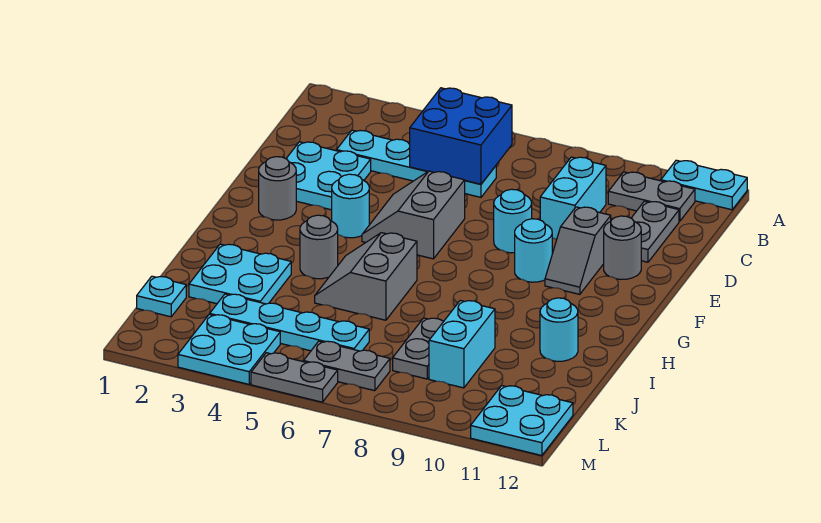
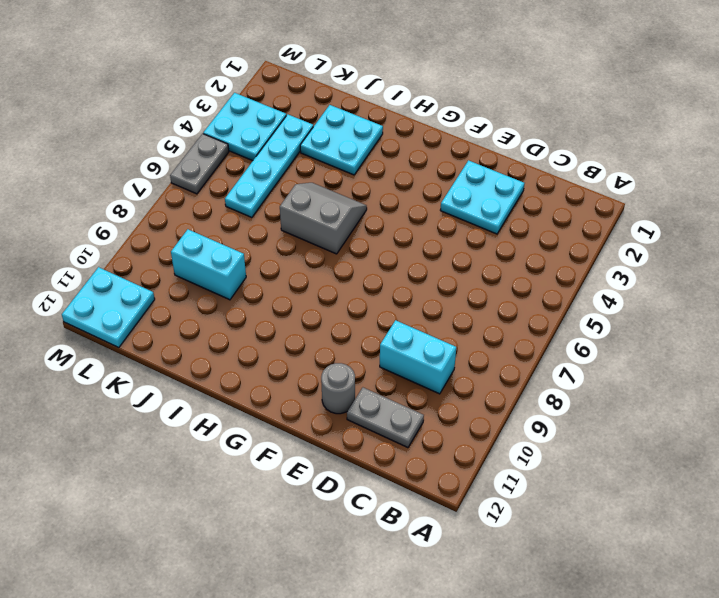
none -> cyan plate A11:A12 level 1
none -> grey plate B10:B11 level 1
none -> cyan plate C3:C6 level 1

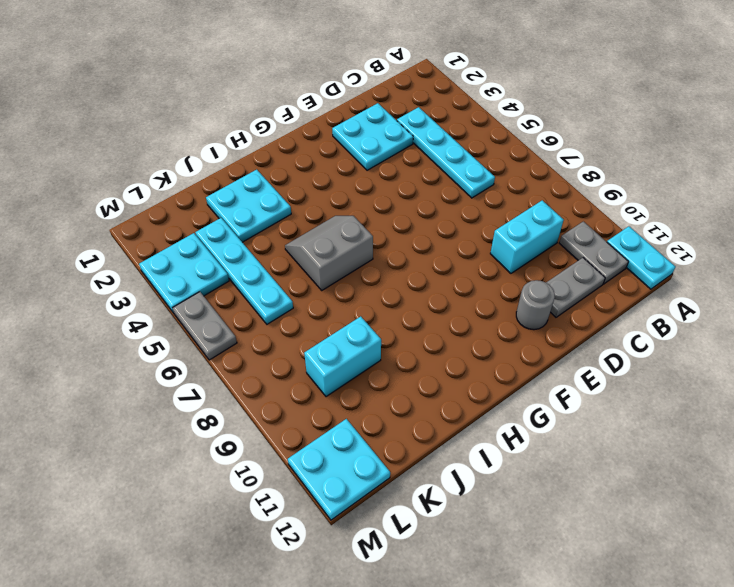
none -> grey slope E5:F6 level 1 top 6
none -> cyan round brick E8 level 1
none -> grey slope E10:F10 level 1 top E

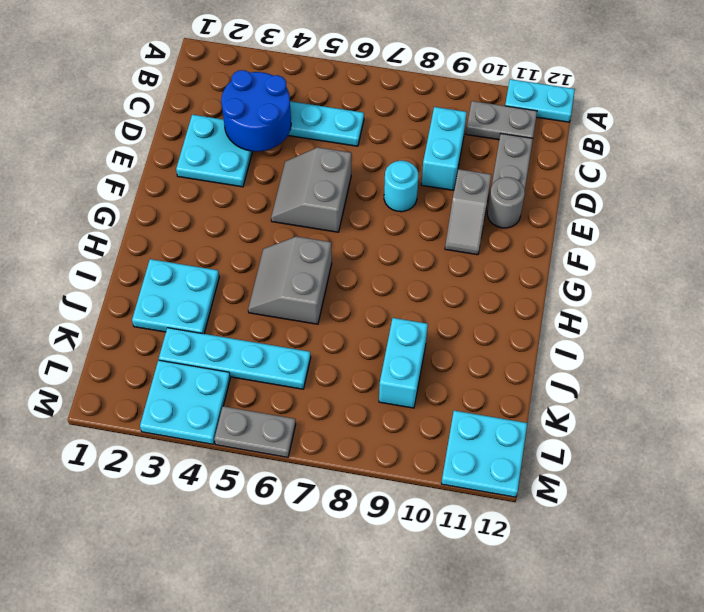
blue round brick C3:D4 level 2 -> none
none -> grey round brick F2 level 1
none -> cyan round brick F4 level 1
none -> cyan round brick F9 level 1

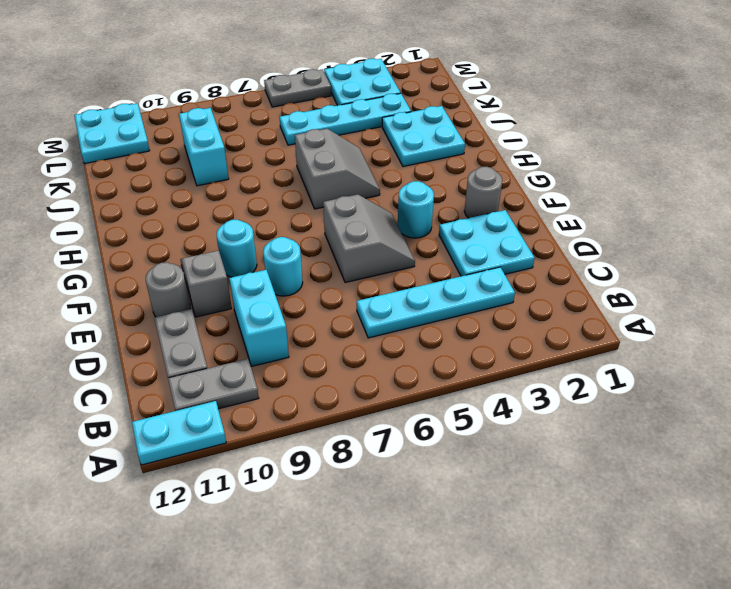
none -> grey round brick H4 level 1
none -> cyan round brick I11 level 1
none -> grey plate J8:K8 level 1

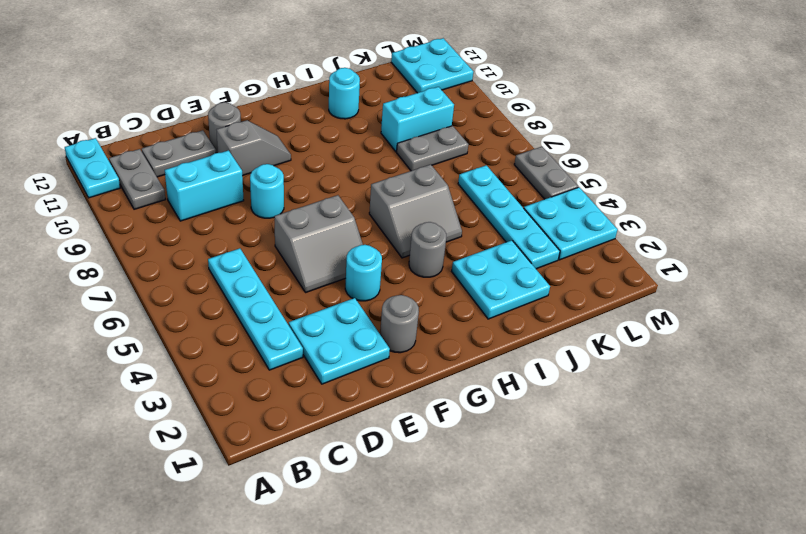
none -> cyan round brick F9 level 1
none -> cyan plate K1 level 1
none -> grey plate L6:L7 level 1

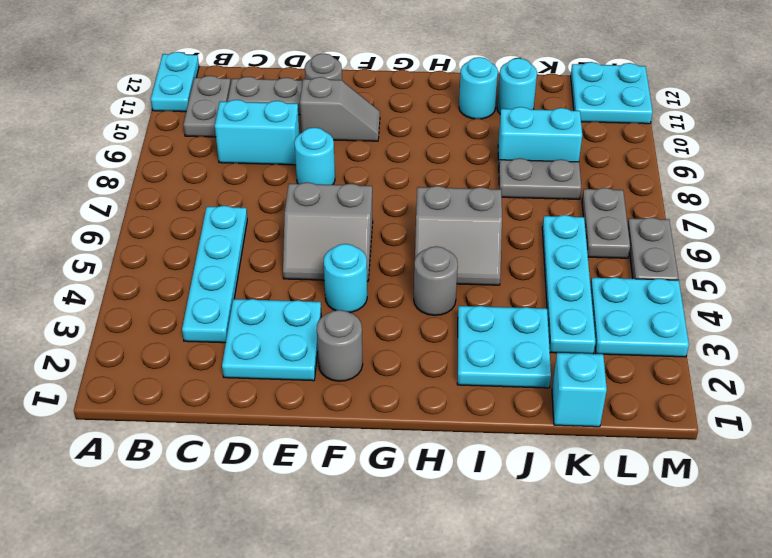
cyan round brick J11 level 1 -> cyan round brick F9 level 1
cyan brick K1 level 1 -> cyan plate K1 level 1
none -> blue brick B5:C6 level 2

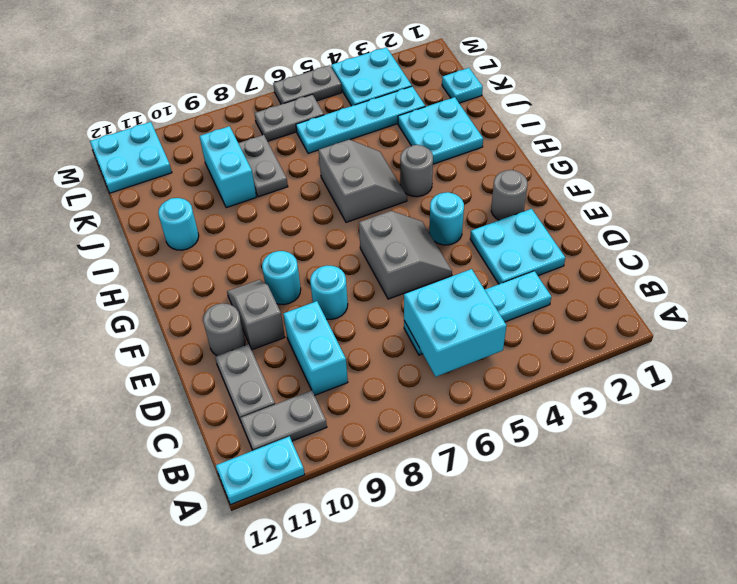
cyan brick B5:C6 level 2 -> blue brick B5:C6 level 2

